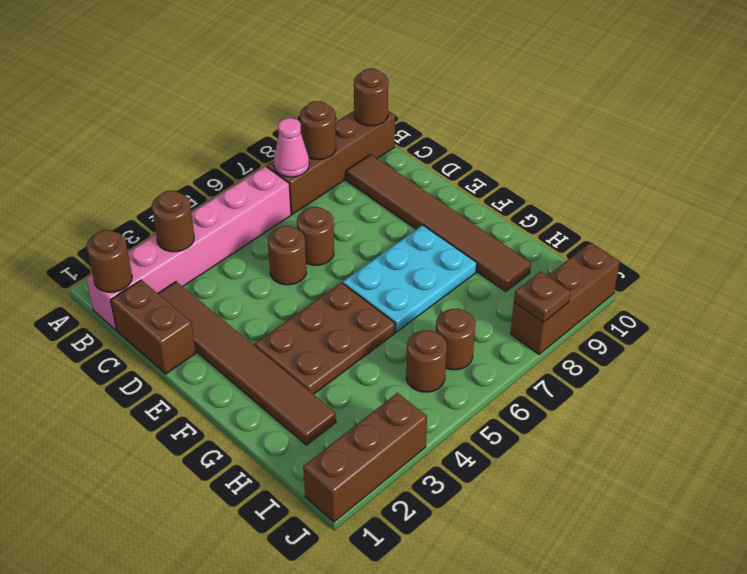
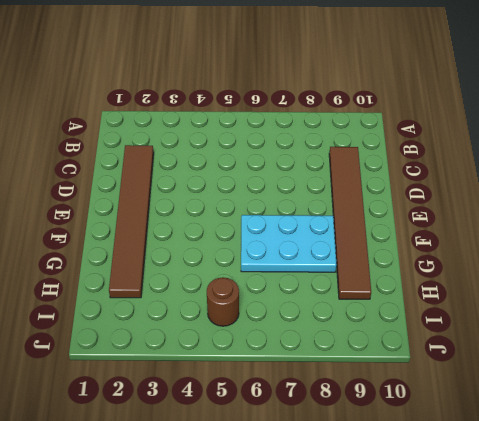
none -> pink brick B1:B6 level 1
none -> brown brick B7:B10 level 1
none -> brown brick C1:D1 level 1

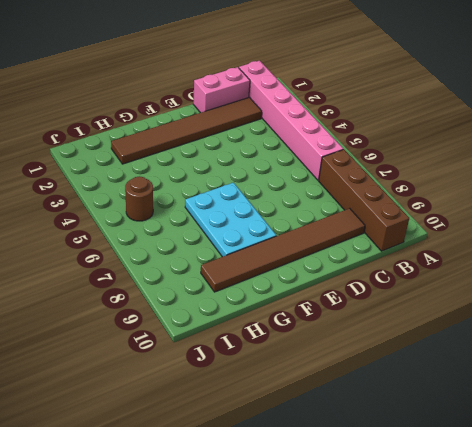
pink brick C1:D1 level 1 -> brown brick C1:D1 level 1
none -> brown round brick D5 level 1
none -> brown round brick D6 level 1
none -> brown plate F3:G5 level 1

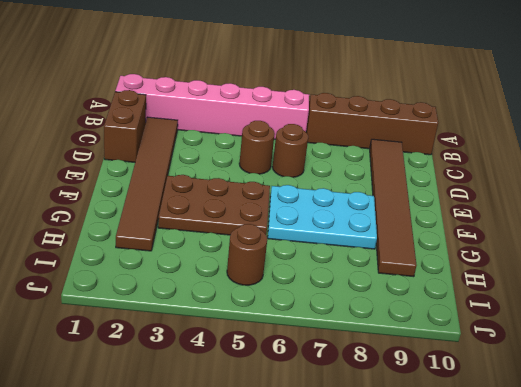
none -> brown round brick I6 level 1
none -> brown brick J1:J3 level 1
none -> brown brick J8:J10 level 1

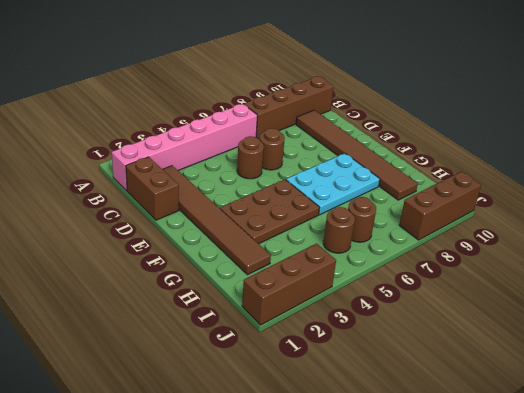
none -> brown round brick B1 level 2
none -> brown round brick B3 level 2
none -> pink cone B7 level 2

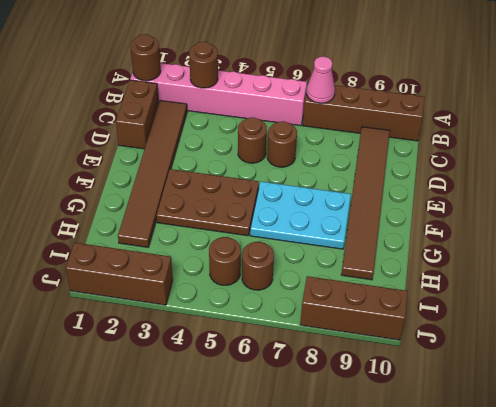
none -> brown round brick B8 level 2
none -> brown round brick B10 level 2
none -> brown plate J8 level 2

